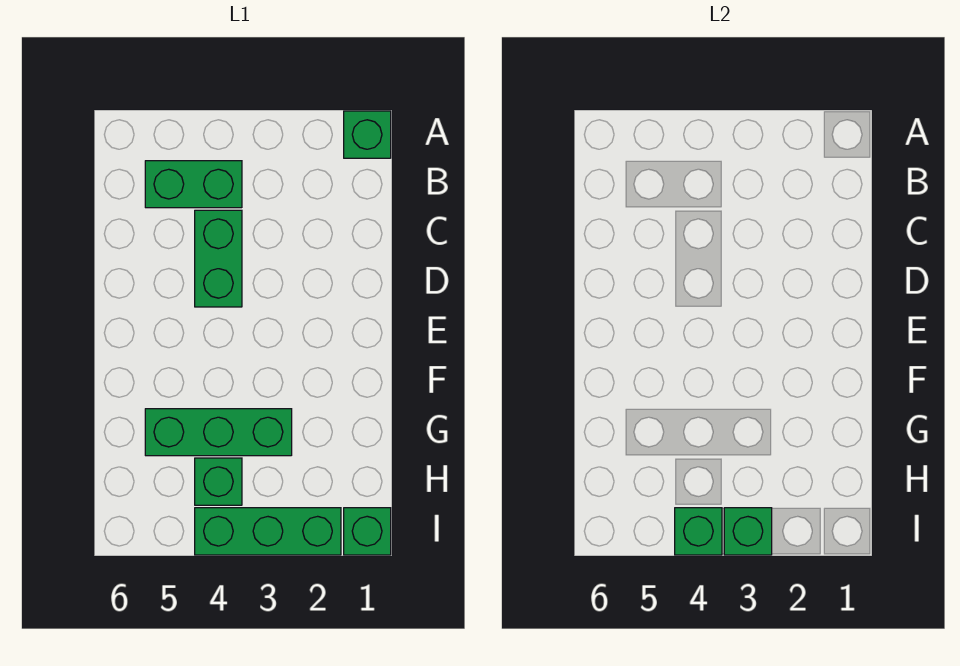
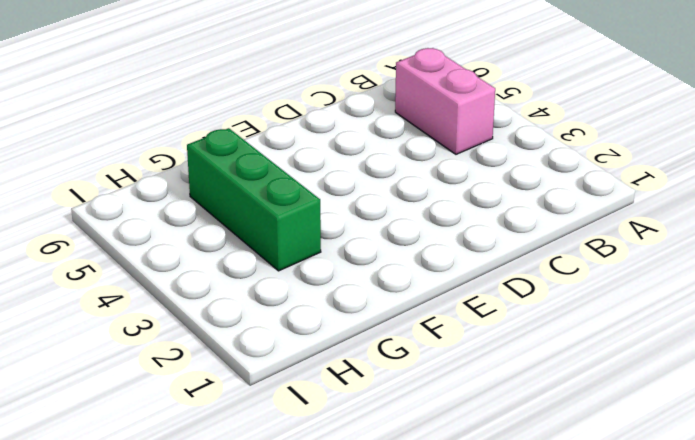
pink brick B4:B5 level 1 -> green brick B4:B5 level 1
none -> green brick A1 level 1
none -> green brick C4:D4 level 1

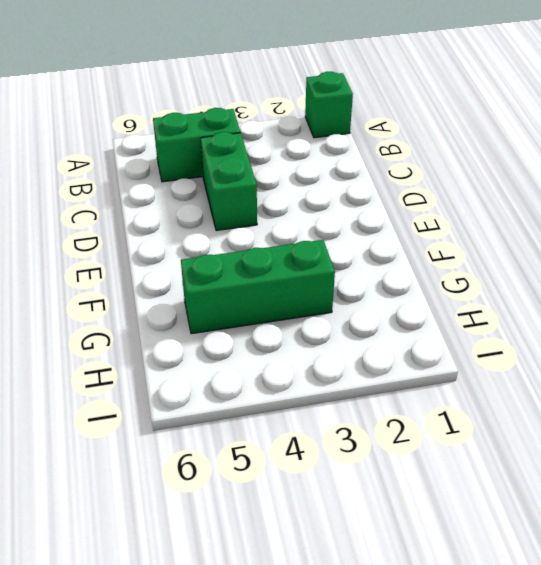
none -> green brick H4 level 1
none -> green brick I1 level 1

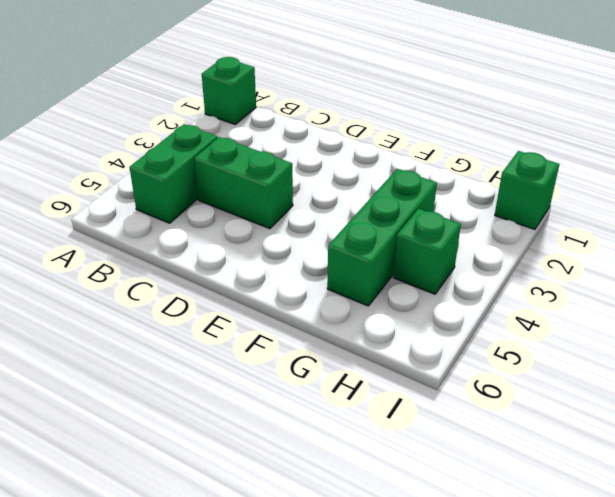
none -> green brick I2:I4 level 1
none -> green brick I3 level 2

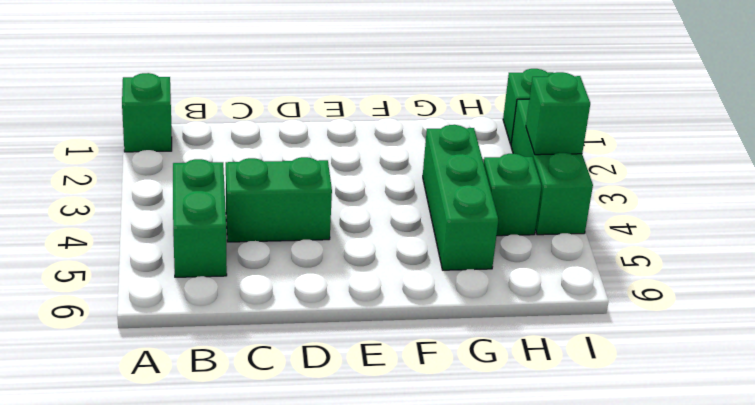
none -> green brick I4 level 2

